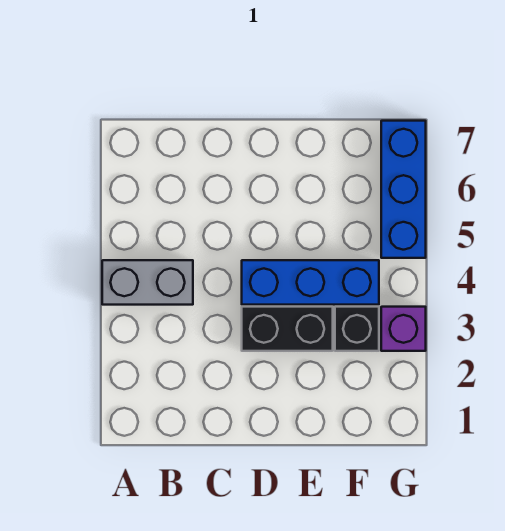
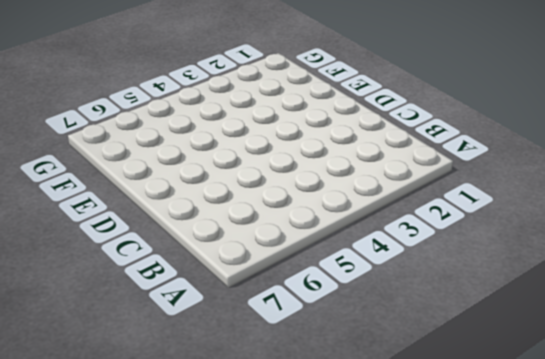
none -> grey brick A4:B4 level 1
none -> black brick D3:E3 level 1

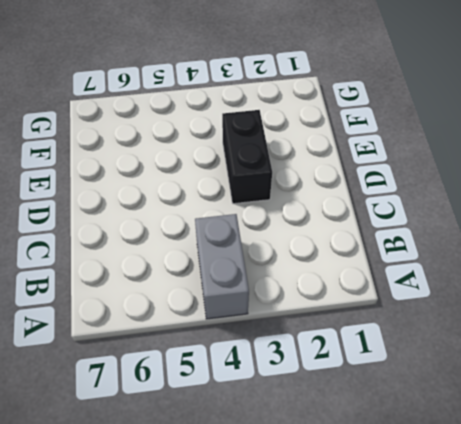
none -> blue brick D4:F4 level 1
none -> black brick F3 level 1

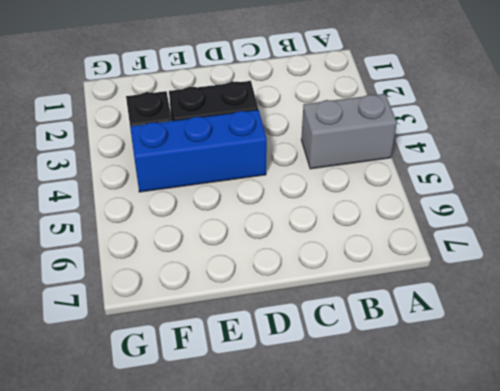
none -> purple brick G3 level 1
none -> blue brick G5:G7 level 1

